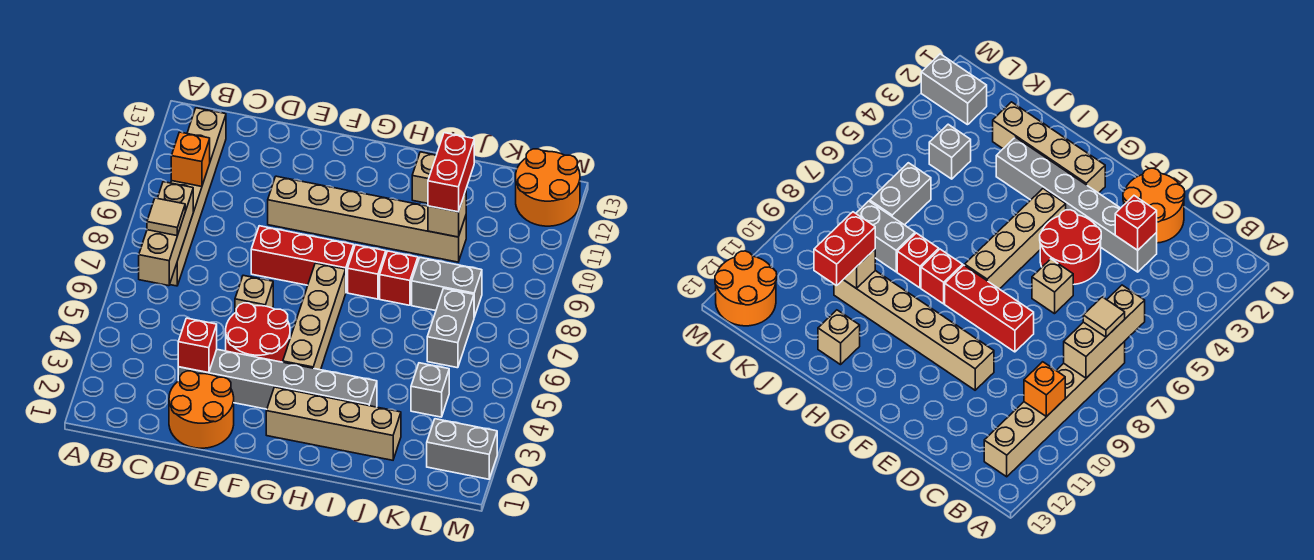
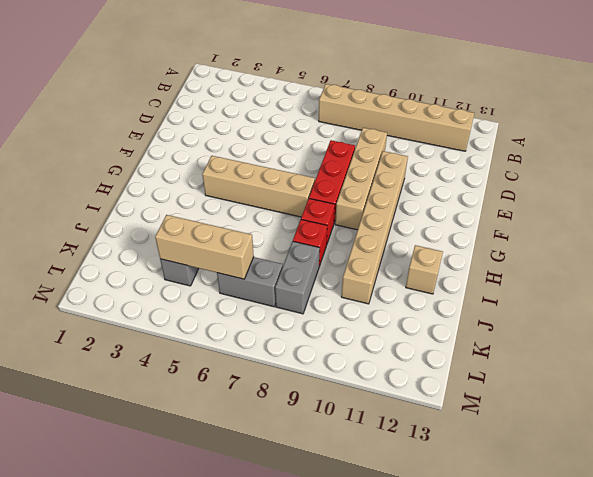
tan brick D9:G9 level 1 -> tan brick G2:J2 level 1
tan brick K4:K6 level 2 -> tan brick B6:B8 level 2
none -> orange round brick D1:E2 level 1
none -> grey brick D3:I3 level 1
none -> red round brick E4:F5 level 1

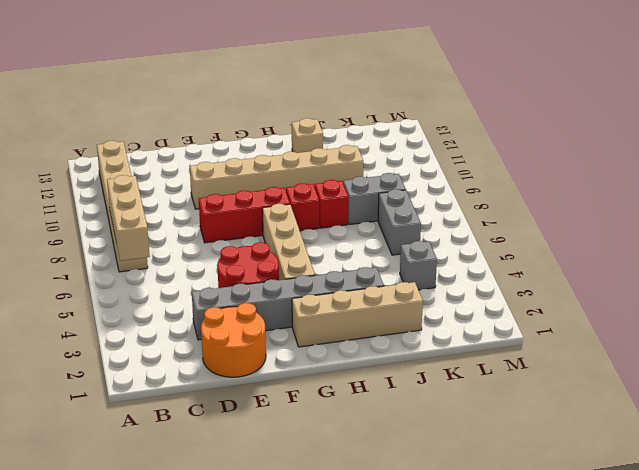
none -> tan brick E6 level 1
none -> grey brick L2:M2 level 1
none -> orange round brick L12:M13 level 1

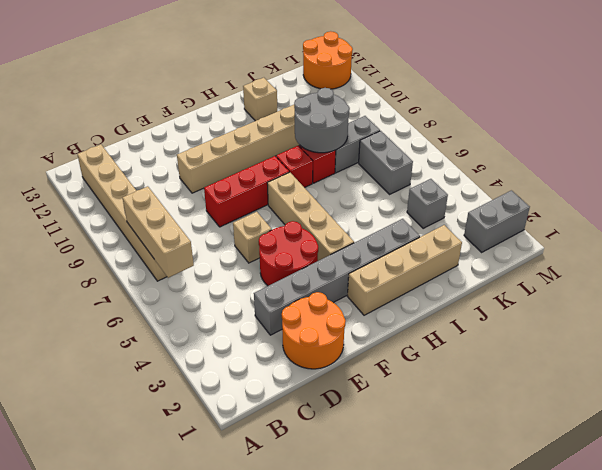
grey round brick I8:J9 level 2 -> none
none -> orange brick B10 level 2
none -> red brick D3 level 2
none -> tan brick J10 level 2

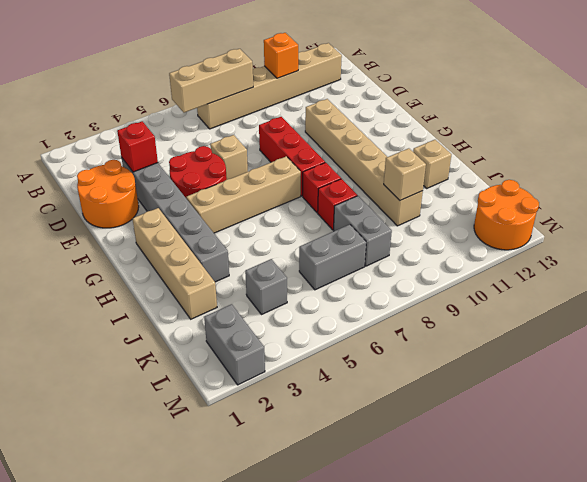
none -> tan tile B7 level 3
none -> red brick J10:J11 level 3

